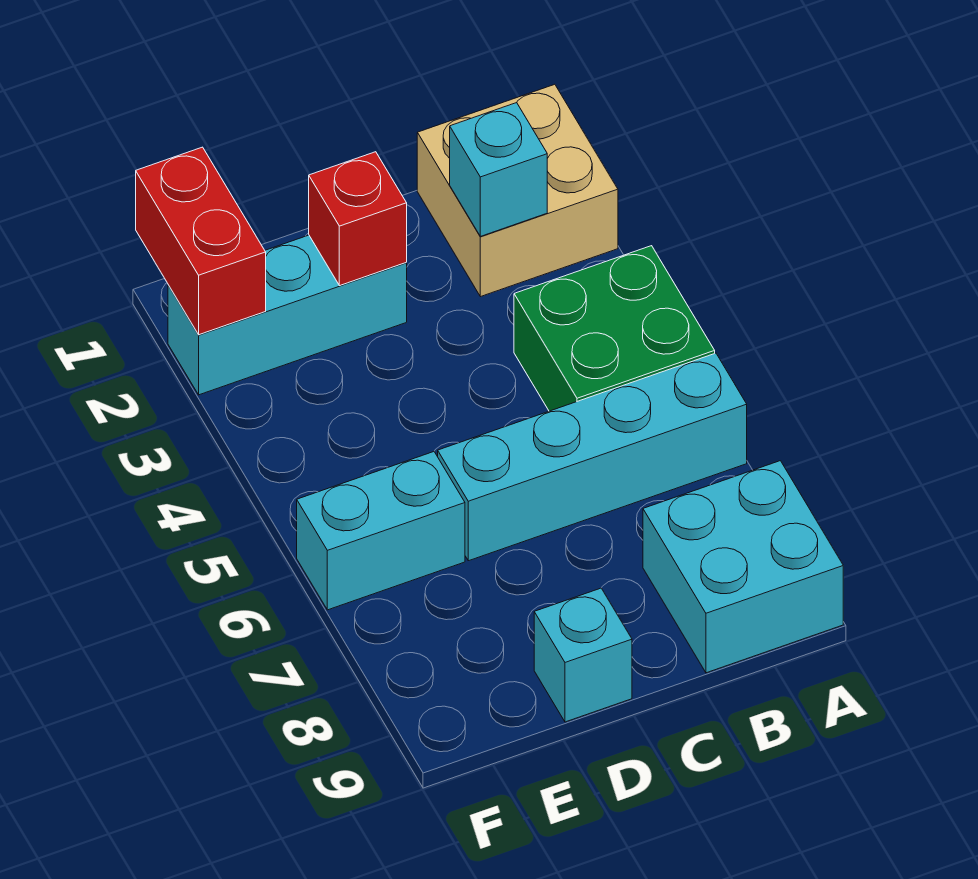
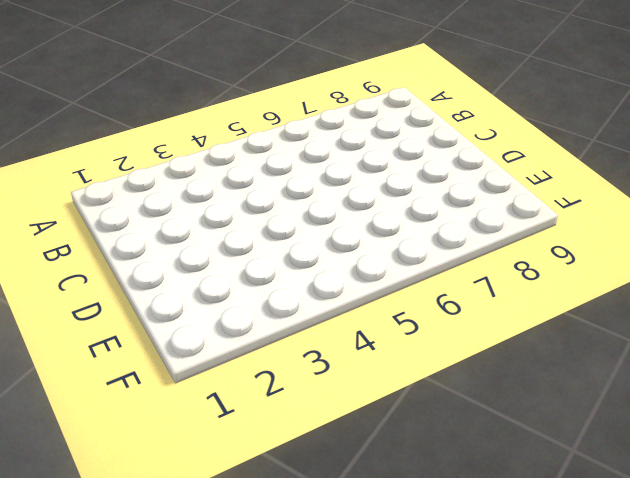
none -> tan brick A1:B2 level 1
none -> green brick A4:B5 level 1

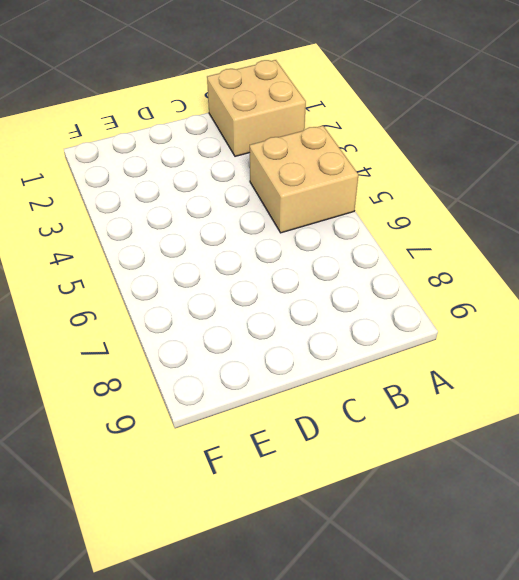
tan brick A4:B5 level 1 -> green brick A4:B5 level 1
none -> cyan brick A6:D6 level 1
none -> cyan brick A8:B9 level 1

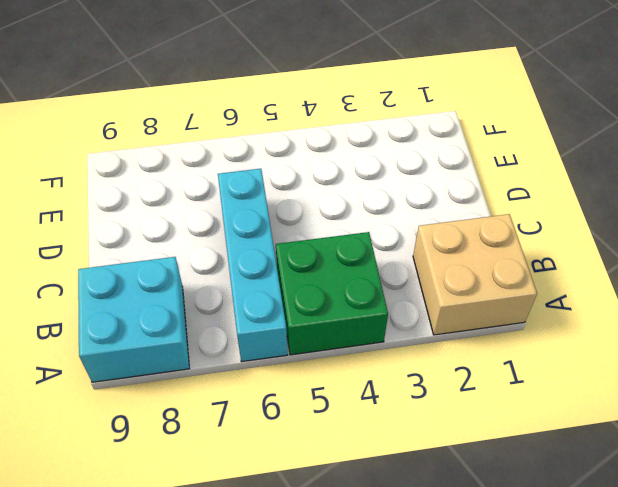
none -> cyan brick D2:F2 level 1
none -> cyan brick D9 level 1

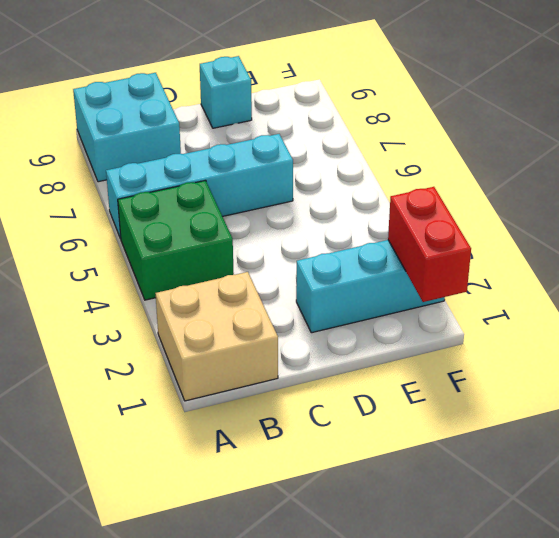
none -> cyan brick E6:F6 level 1
none -> cyan brick B2 level 2

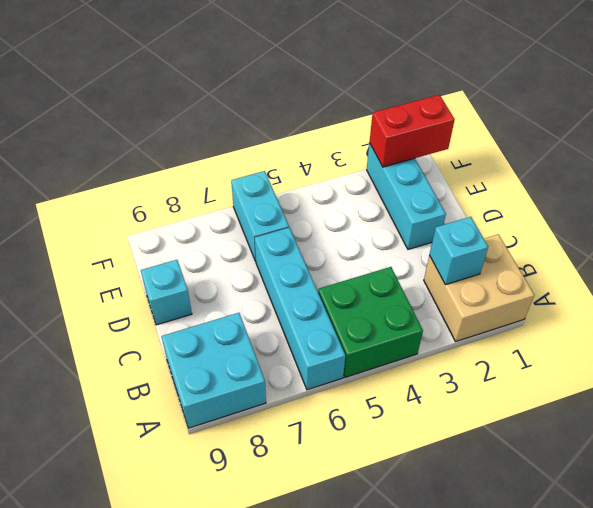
none -> red brick D2 level 2

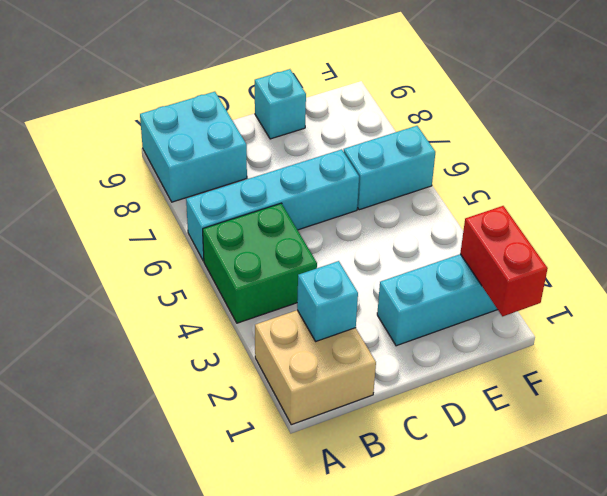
none -> red brick D2 level 2

